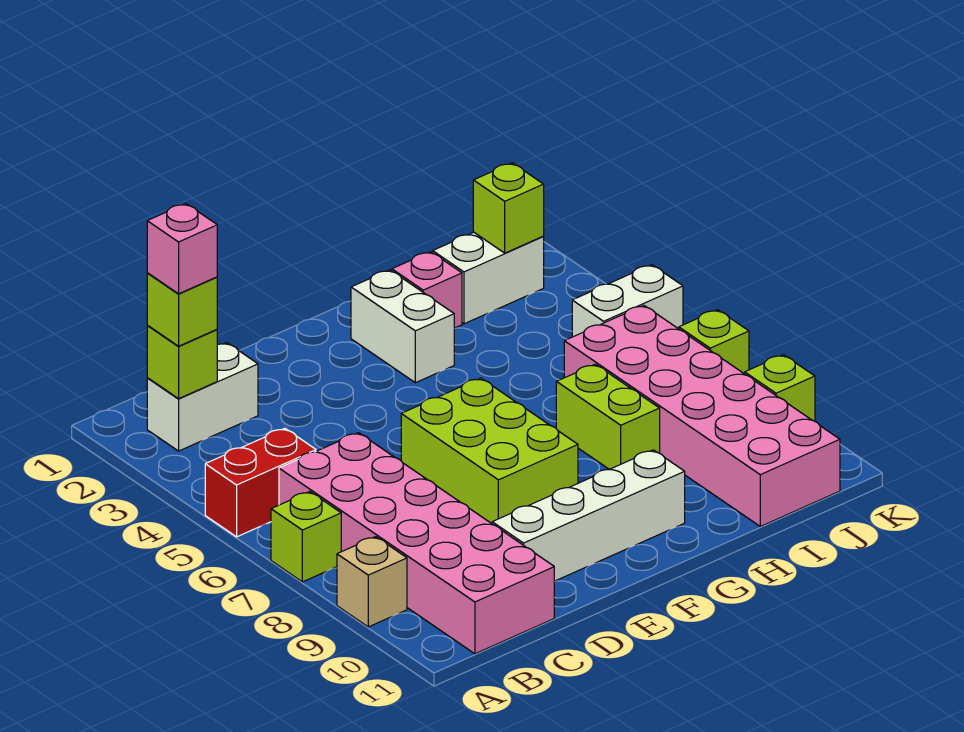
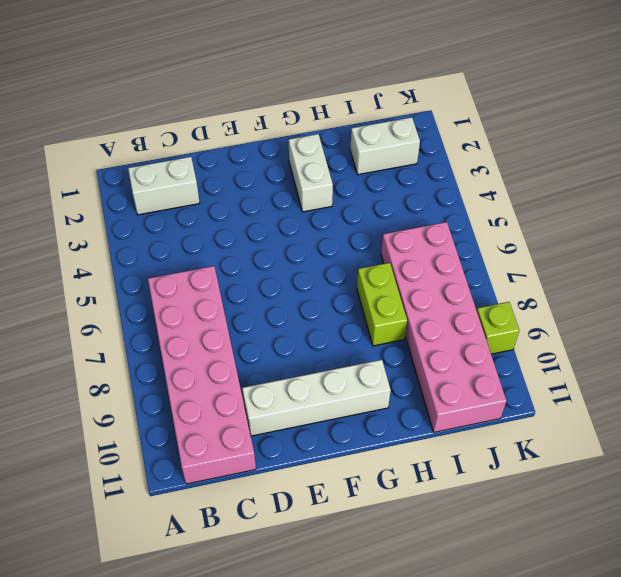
none -> red brick A5:B5 level 1
none -> lime brick A7 level 1
none -> tan brick A9 level 1

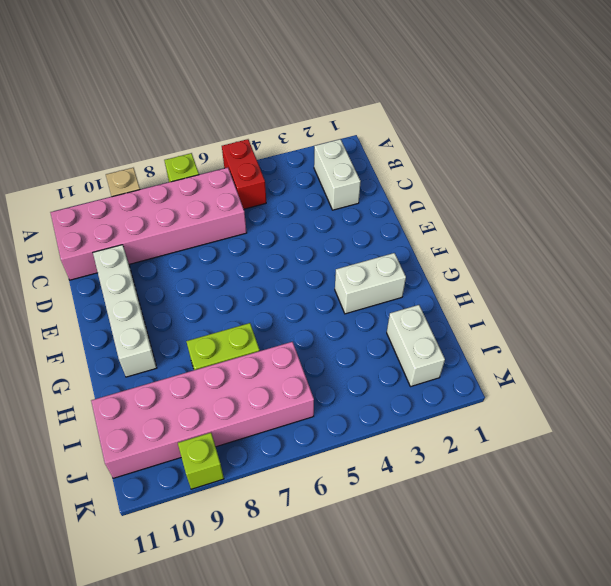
none -> lime brick E6:F8 level 1
none -> pink brick H2 level 1
none -> white brick J5:K5 level 1

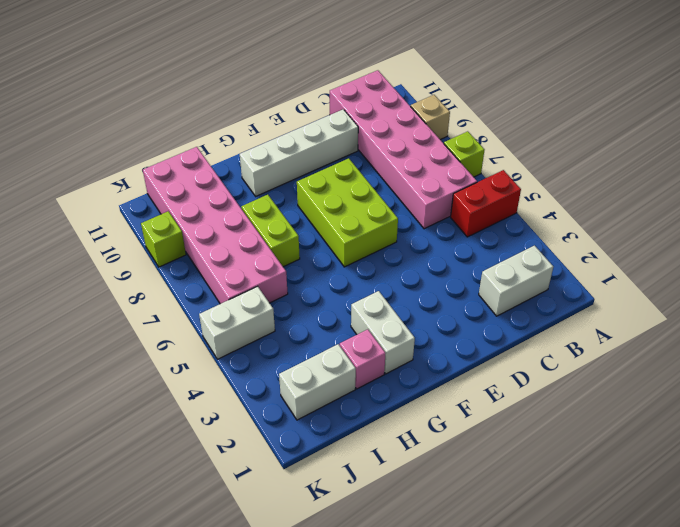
none -> lime brick K7 level 1
none -> lime brick B2 level 2
none -> lime brick J2 level 2

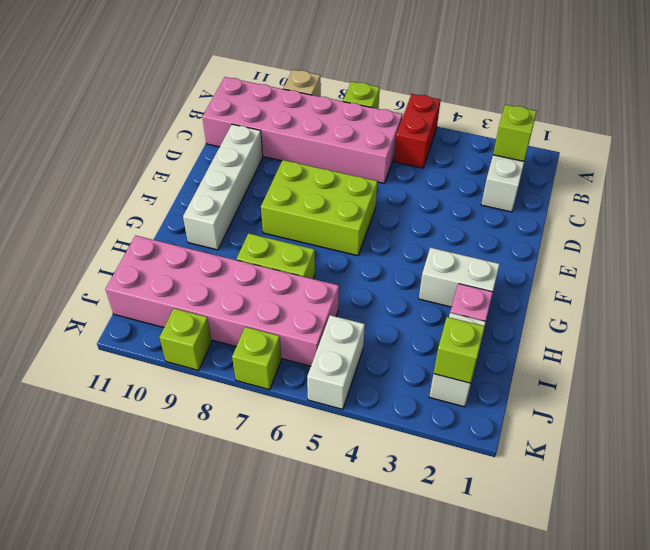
none -> lime brick B2 level 3
none -> pink brick B2 level 4

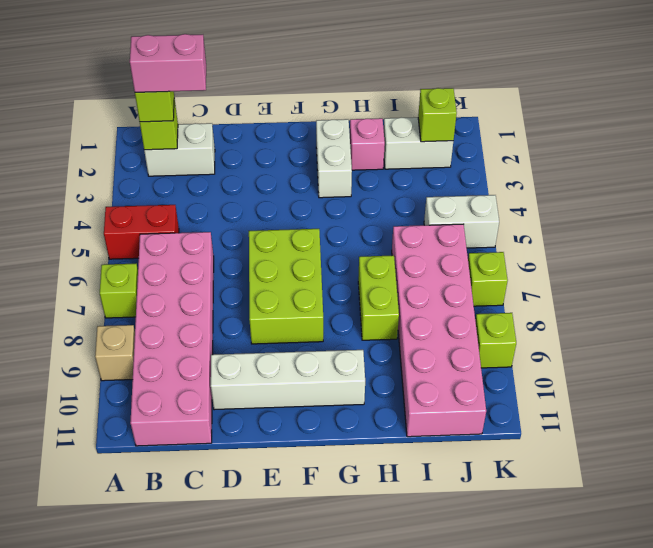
pink brick B2:C2 level 4 -> pink brick B2 level 4

